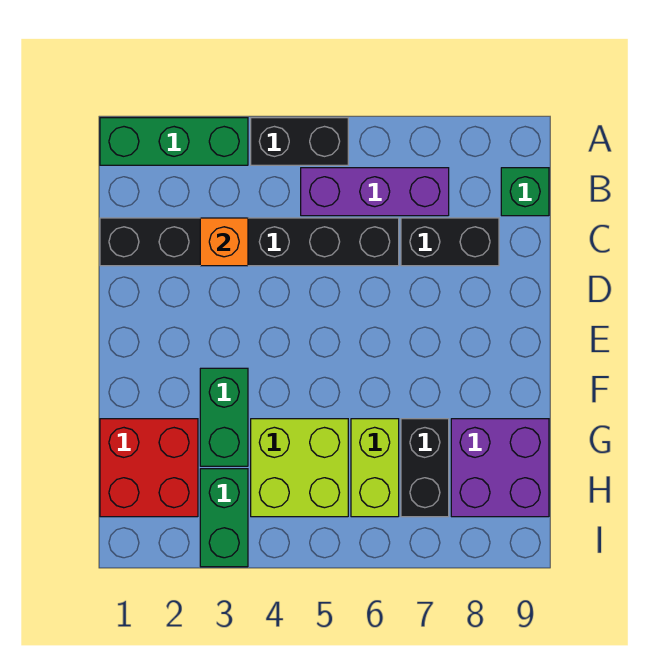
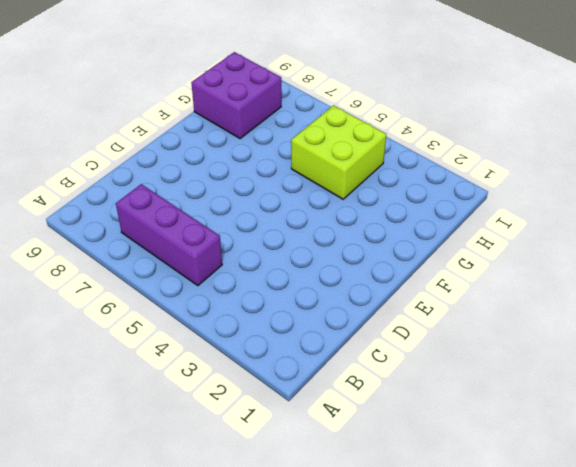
none -> green brick A1:A3 level 1
none -> black brick A4:A5 level 1
none -> green brick B9 level 1

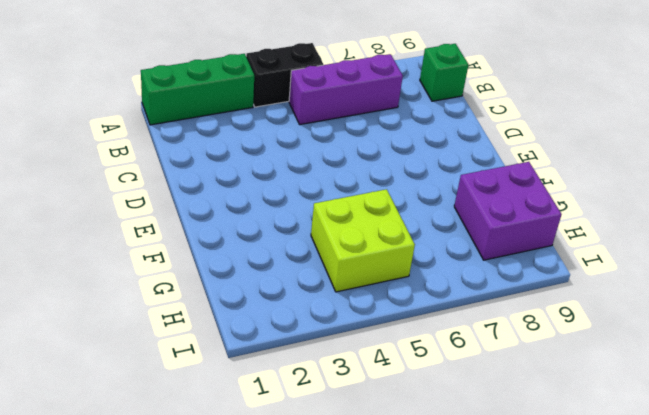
none -> black brick C1:C6 level 1
none -> black brick C7:C8 level 1
none -> green brick F3:G3 level 1

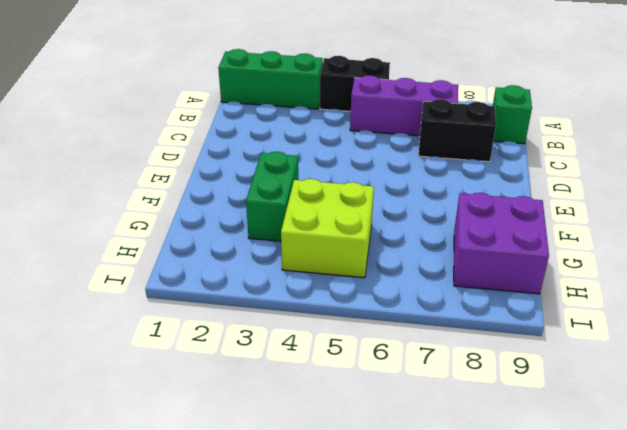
none -> black brick C1:C6 level 1
none -> red brick G1:H2 level 1
none -> lime brick G6:H6 level 1

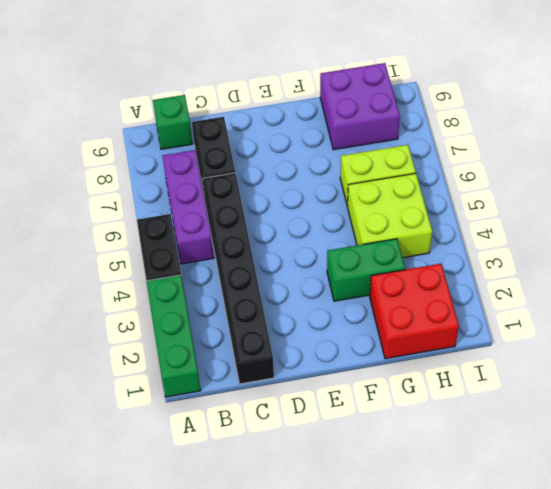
none -> black brick G7:H7 level 1
none -> green brick H3:I3 level 1
none -> orange brick C3 level 2

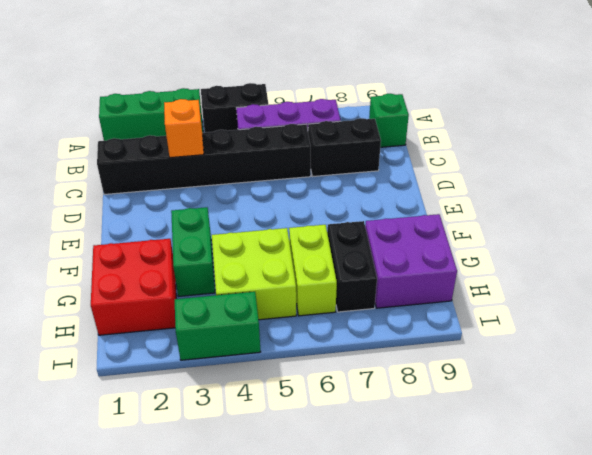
green brick I3:I4 level 1 -> green brick H3:I3 level 1

